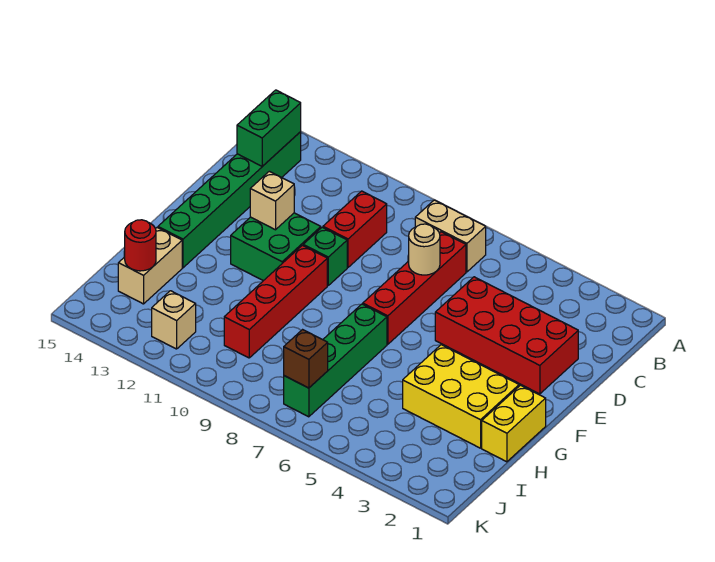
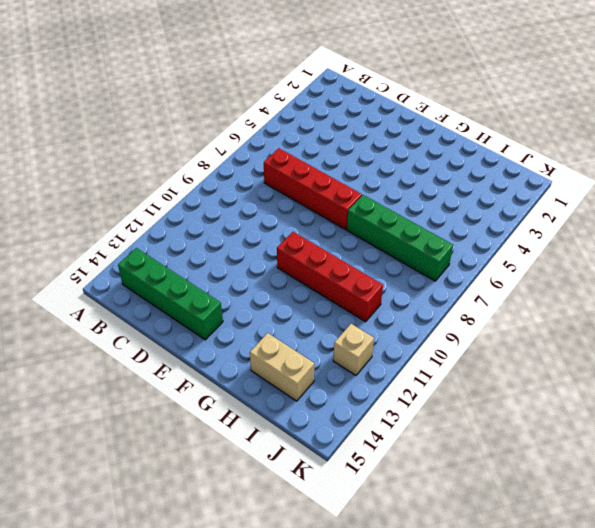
green brick B14:E14 level 1 -> green brick B14:G14 level 1
none -> tan brick B7:B8 level 1
none -> red brick C10:D10 level 1
none -> red brick D2:E5 level 1

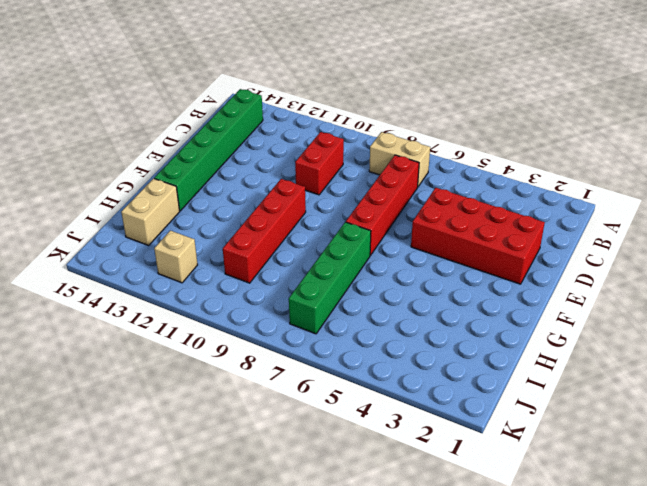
none -> green brick E10 level 1
none -> green brick E11:F12 level 1
none -> yellow brick G1:H1 level 1

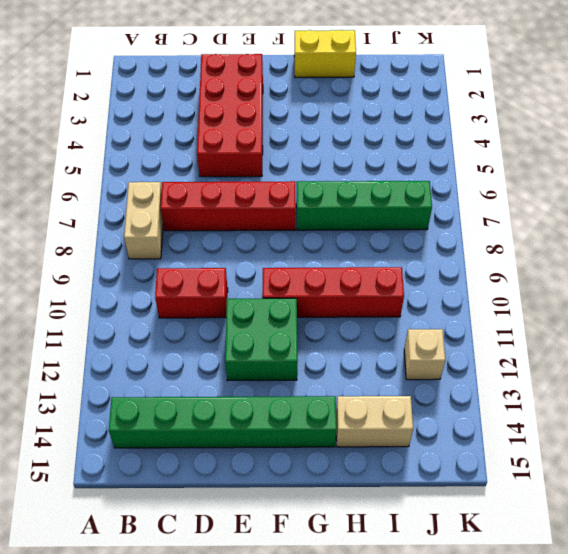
none -> green brick E10 level 1
none -> yellow brick G2:H4 level 1
none -> green brick B14:C14 level 2

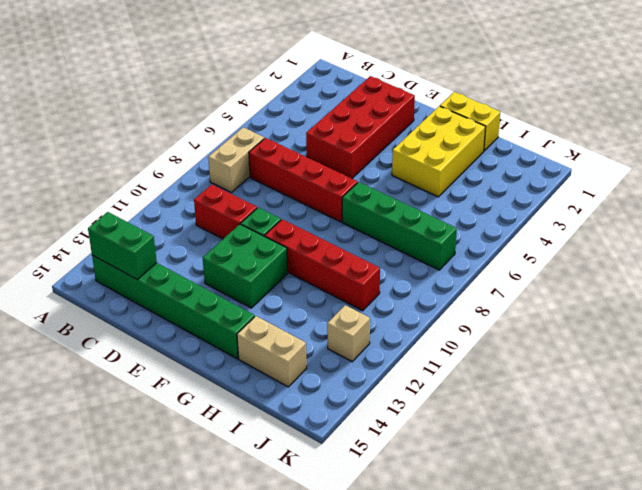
none -> tan round brick D7 level 2
none -> tan brick E12 level 2
none -> red round brick I14 level 2

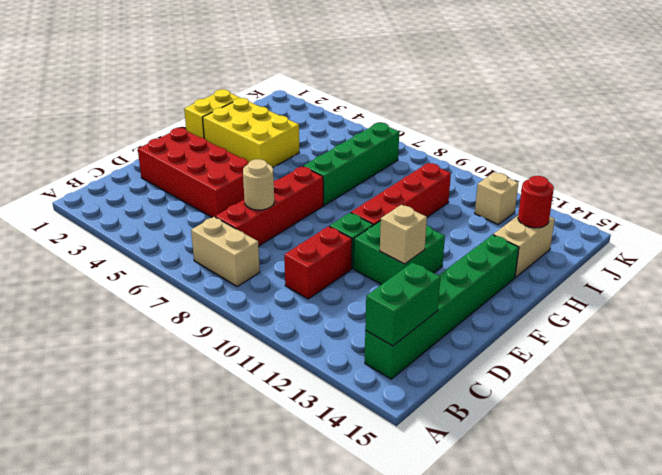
none -> brown brick J7 level 2

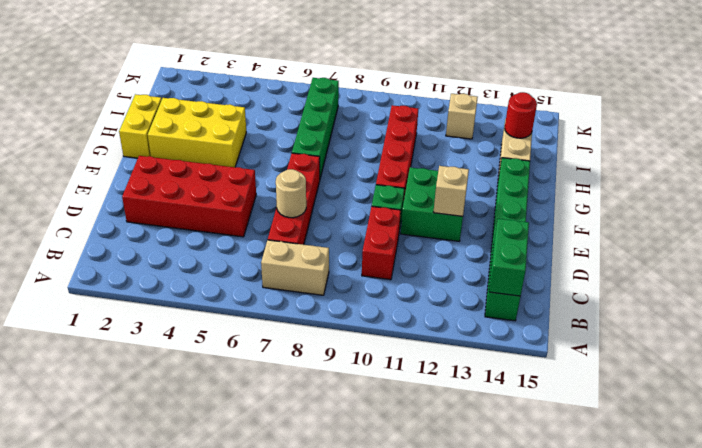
none -> brown brick J7 level 2

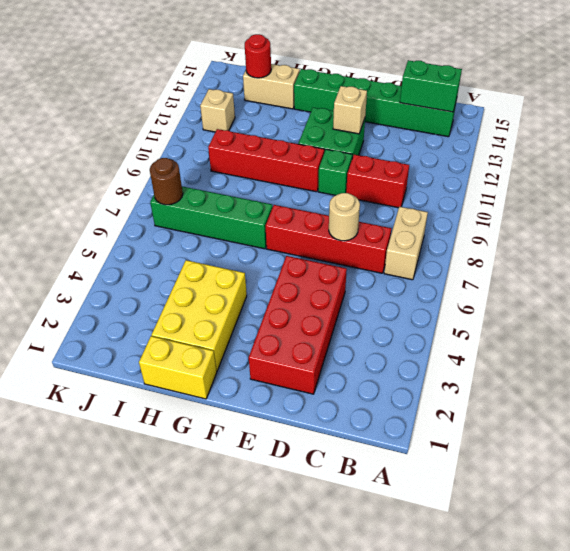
brown round brick J7 level 2 -> brown brick J7 level 2

